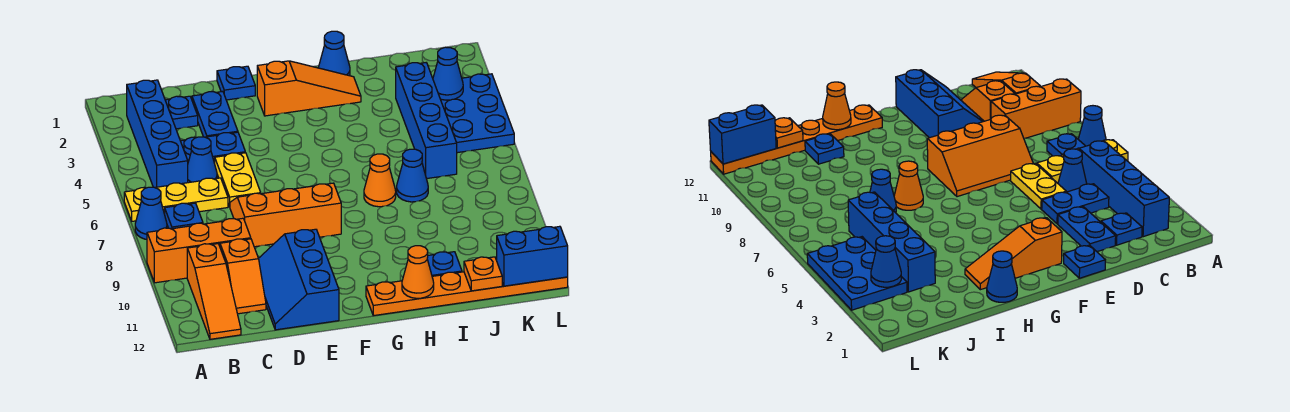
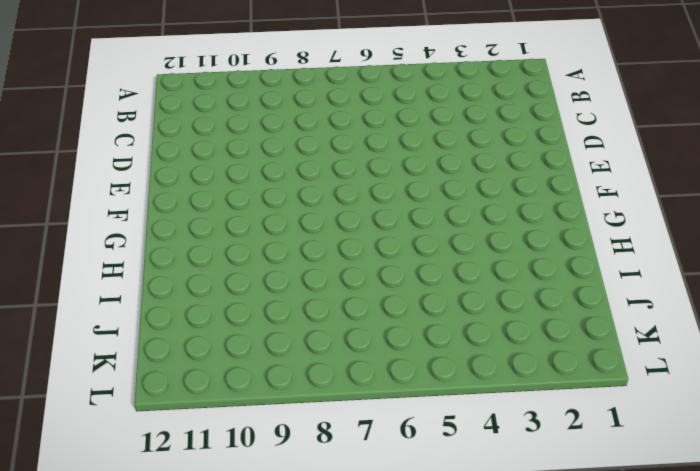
none -> yellow plate A6:C6 level 1
none -> blue cone A7 level 1
none -> orange brick A9:C9 level 1

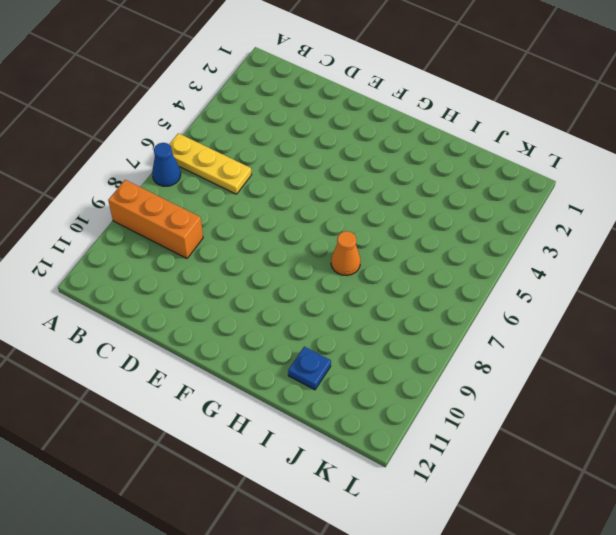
none -> blue brick B2:B5 level 1
none -> blue plate B7 level 1
none -> orange slope B10:B12 level 1 top 10

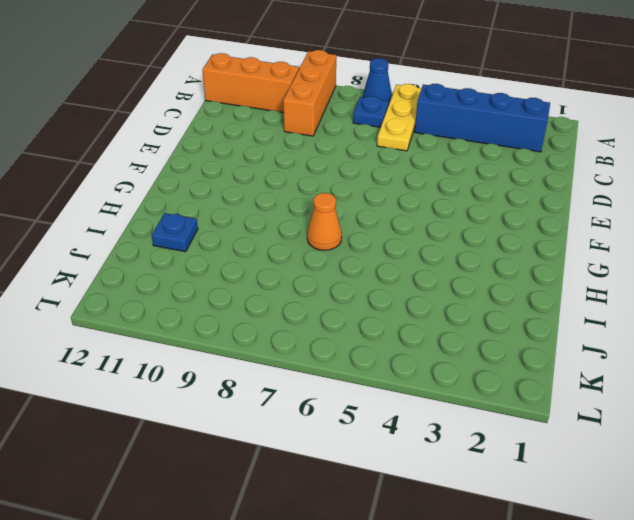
orange brick B10:B12 level 1 -> orange slope B10:B12 level 1 top 10
none -> blue plate C2 level 1
none -> blue plate C4:D4 level 1
none -> blue cone C5 level 1

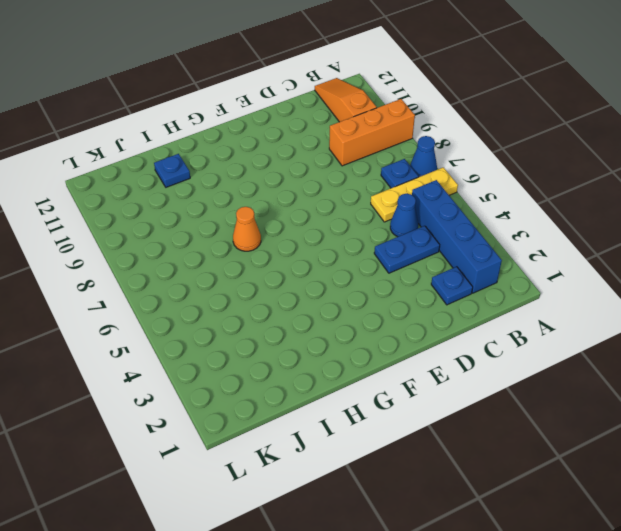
none -> orange slope C10:C11 level 1 top 10
none -> blue plate D2:D3 level 1
none -> yellow plate D5:D6 level 1

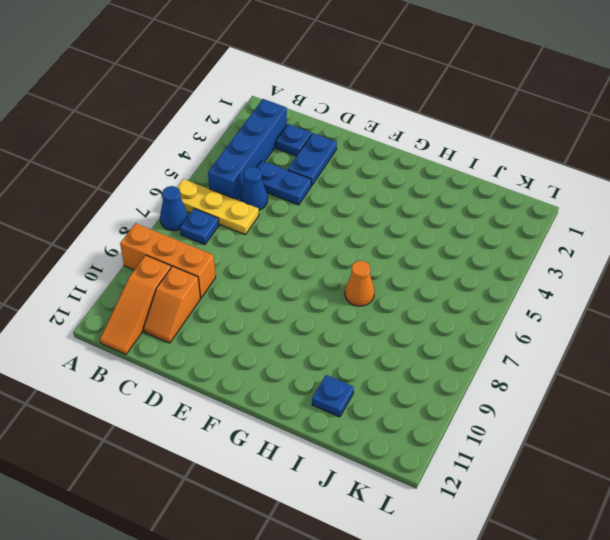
none -> yellow plate D5:D6 level 1
none -> orange slope D7:F8 level 1 top 8
none -> blue slope D10:E12 level 1 top E

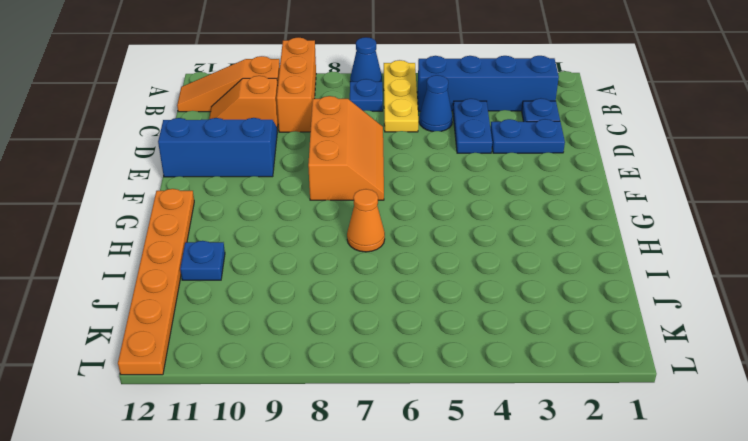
none -> yellow plate D5:D6 level 1
none -> blue plate E1 level 1
none -> orange slope F2:H2 level 1 top F

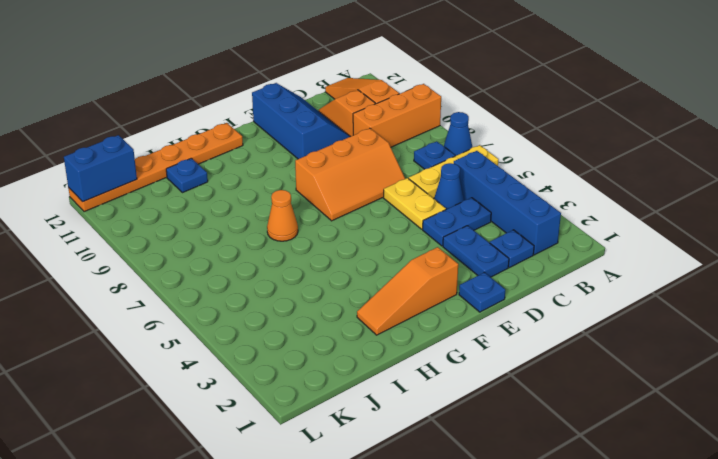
none -> blue cone H1 level 1
none -> blue cone I7 level 1
none -> blue brick J3:J6 level 1

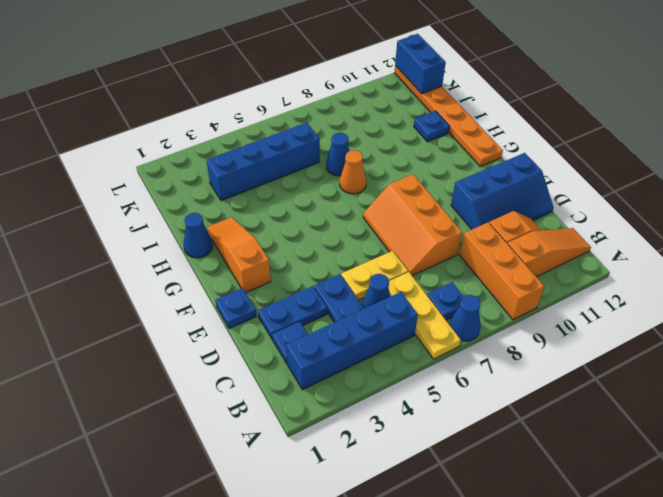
none -> blue plate K3:L5 level 1
none -> orange cone H12 level 2
none -> orange plate J12 level 2

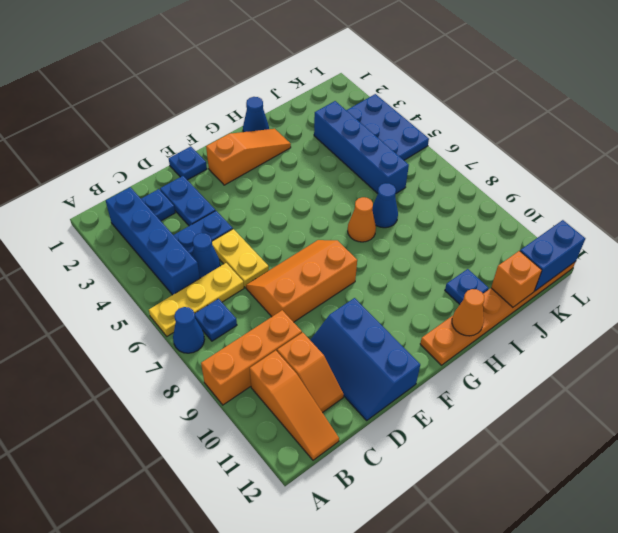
orange brick J12 level 2 -> orange plate J12 level 2
none -> blue cone K3 level 2

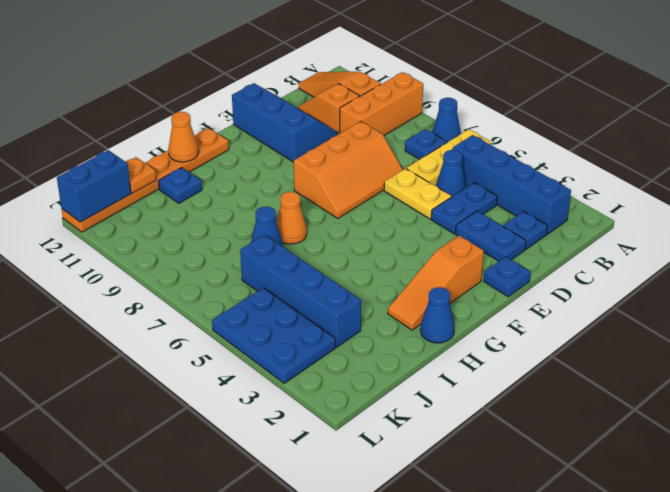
none -> blue cone K3 level 2

